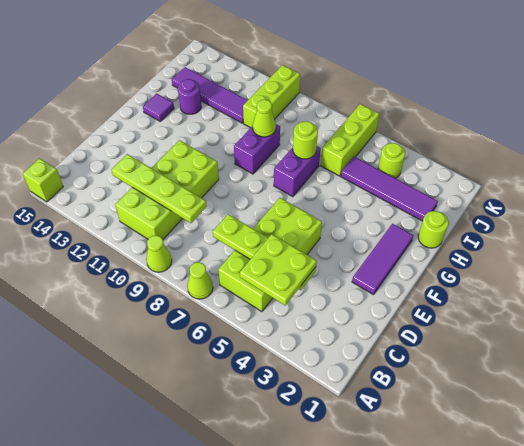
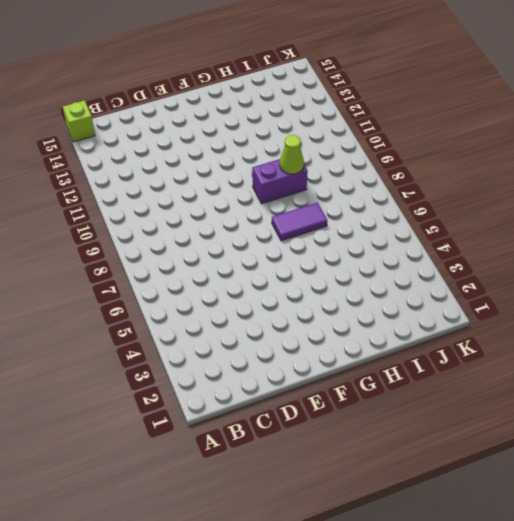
purple tile G7:H7 level 1 -> purple brick G7:H7 level 1
none -> lime cone A7 level 1
none -> lime cone A9 level 1
none -> lime brick B5:E6 level 1

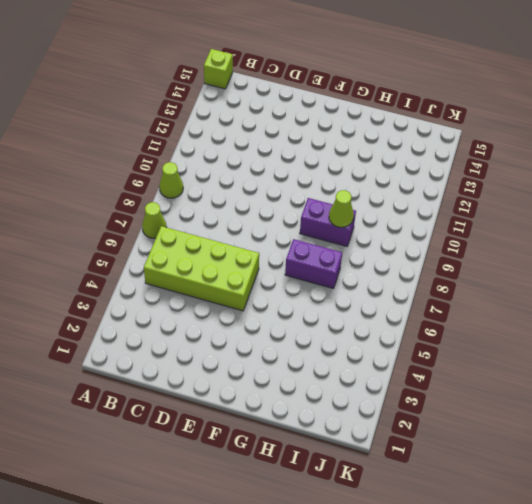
none -> lime brick B10:E11 level 1
none -> purple tile E2:G2 level 1
none -> purple tile G14 level 1

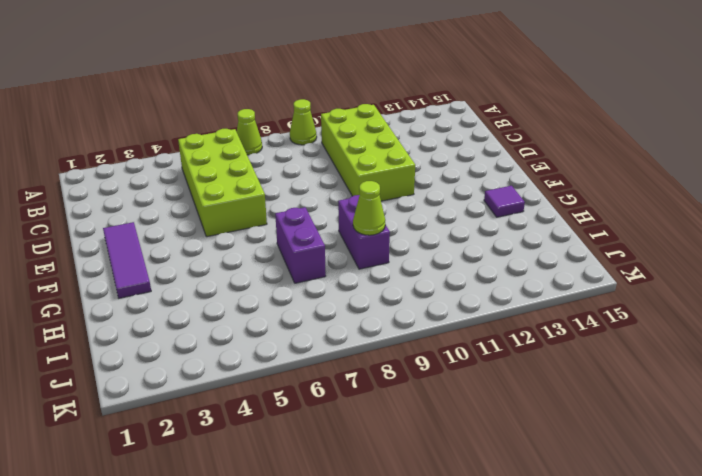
none -> lime brick A15 level 1
none -> lime round brick H1 level 1
none -> purple round brick H13 level 1

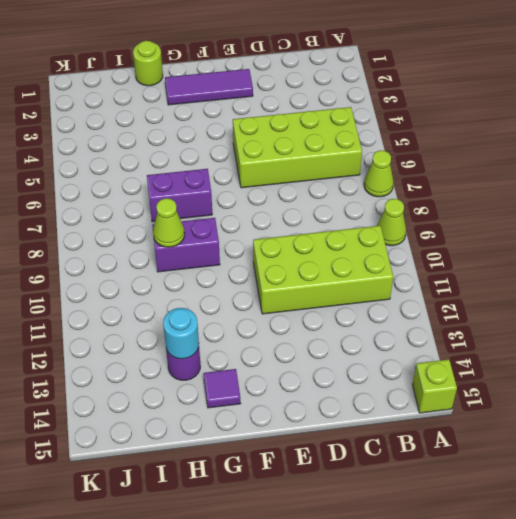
cyan round brick H13 level 2 -> none
none -> purple tile I2:I5 level 1
none -> lime brick I6:K6 level 1
none -> lime brick I10:K10 level 1

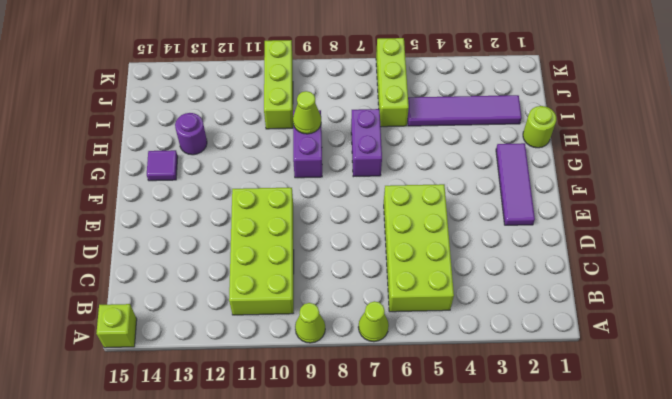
none -> purple tile I11:I14 level 1
none -> lime round brick J4 level 1
none -> lime plate C4:C7 level 2

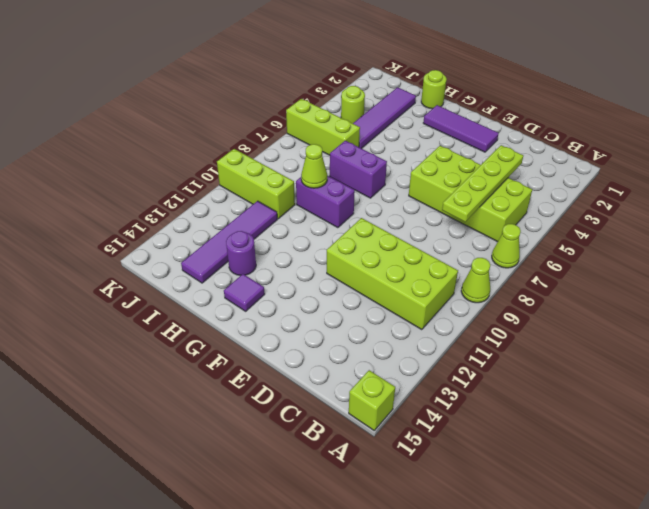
none -> lime plate C9:C12 level 2
none -> lime round brick H7 level 2
none -> lime plate B4:C5 level 3

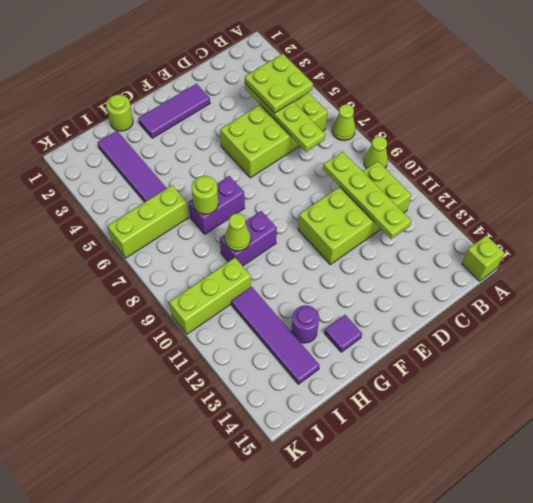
none -> lime round brick J4 level 1

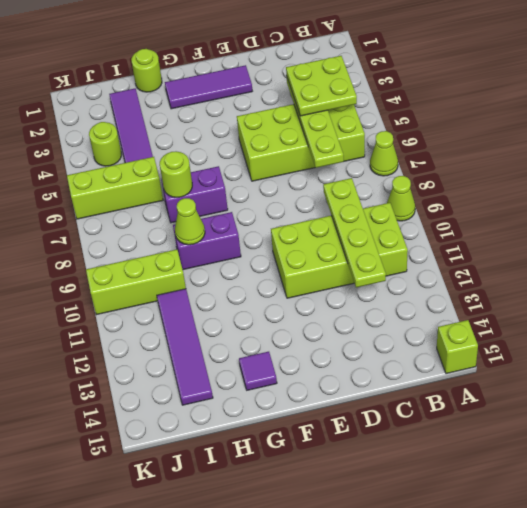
none -> purple round brick H13 level 1

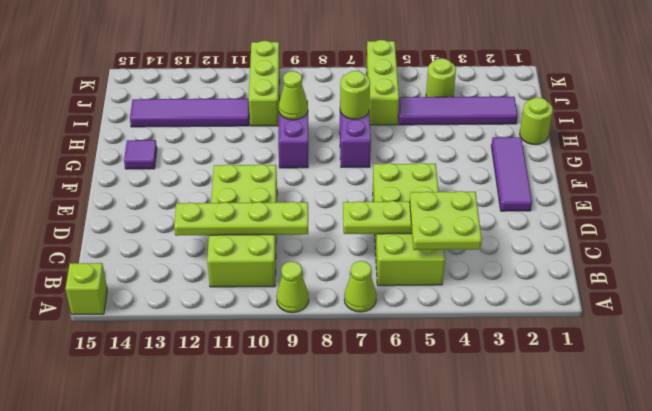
none -> purple round brick H13 level 1

